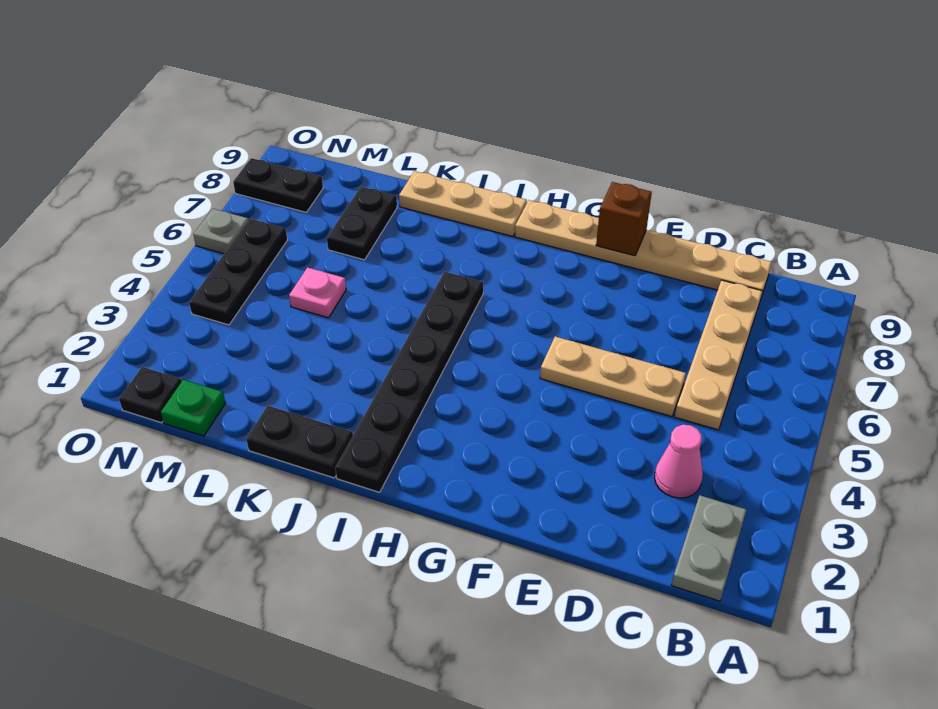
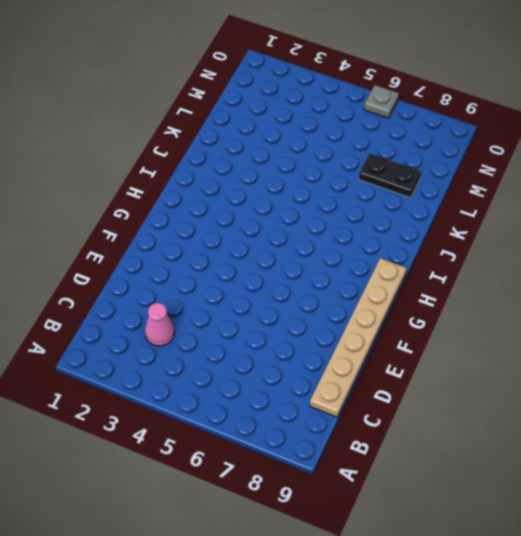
none -> grey plate B1:B2 level 1
none -> tan plate C5:C8 level 1
none -> tan plate D5:F5 level 1

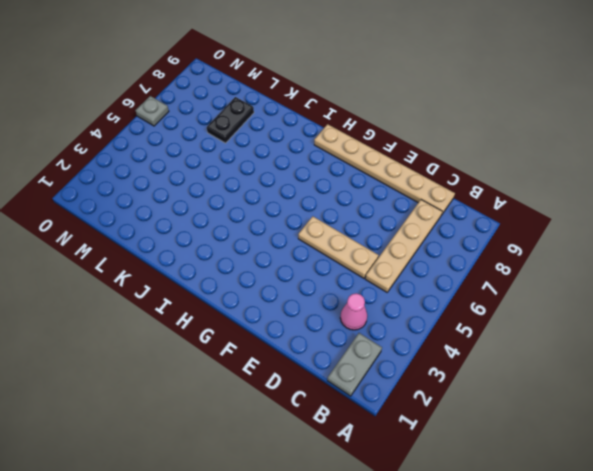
none -> black plate I1:I6 level 1
none -> tan plate I9:K9 level 1
none -> black plate J1:K1 level 1

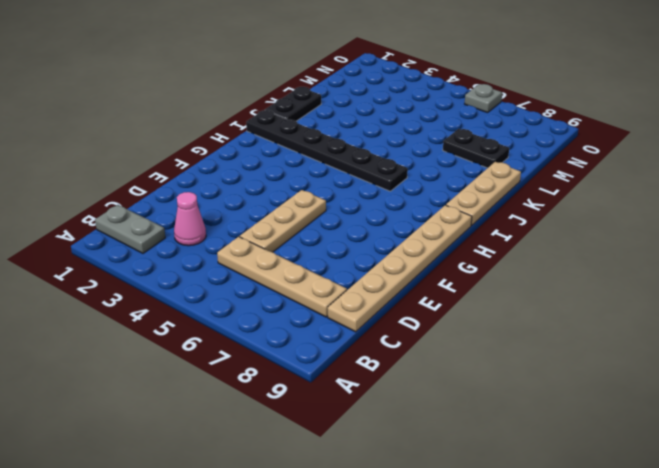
none -> pink plate L5 level 1
none -> green plate M1 level 1
none -> black plate N1 level 1

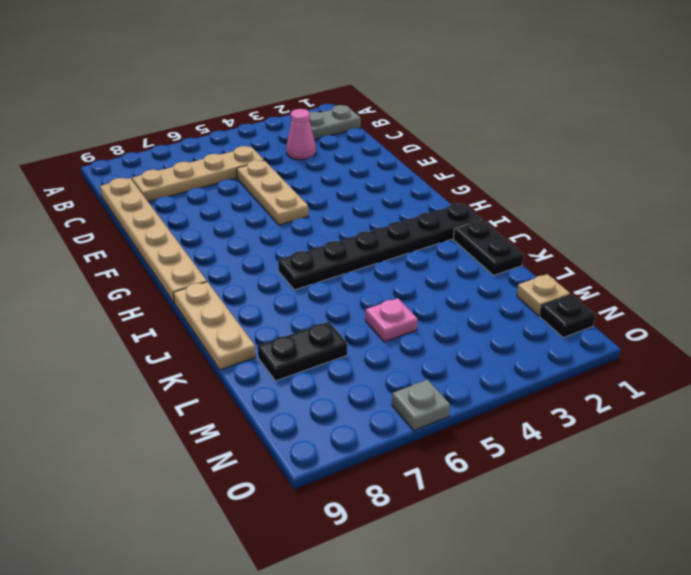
tan plate M1 level 1 -> green plate M1 level 1
none -> black plate N4:N6 level 1
none -> black plate N8:O8 level 1
none -> brown brick F9 level 2

